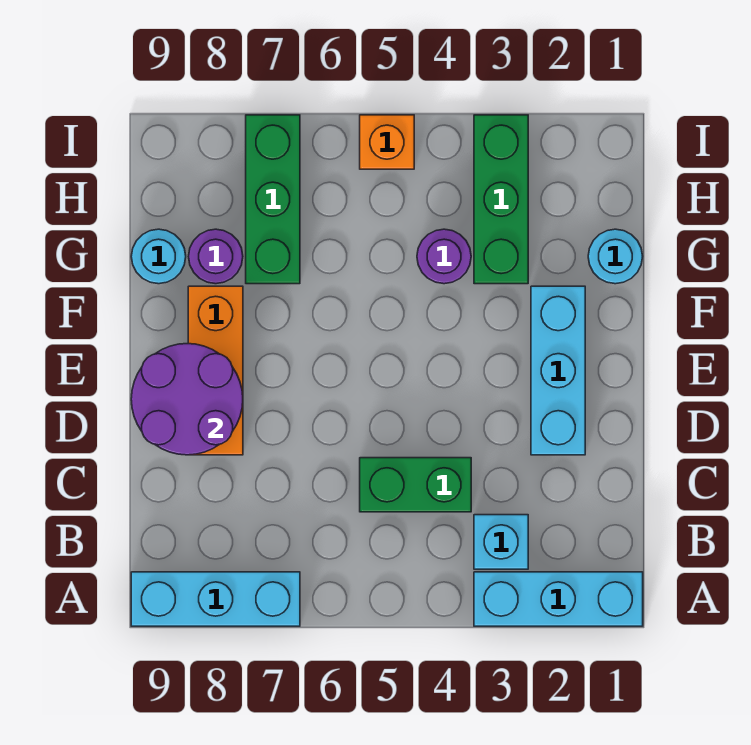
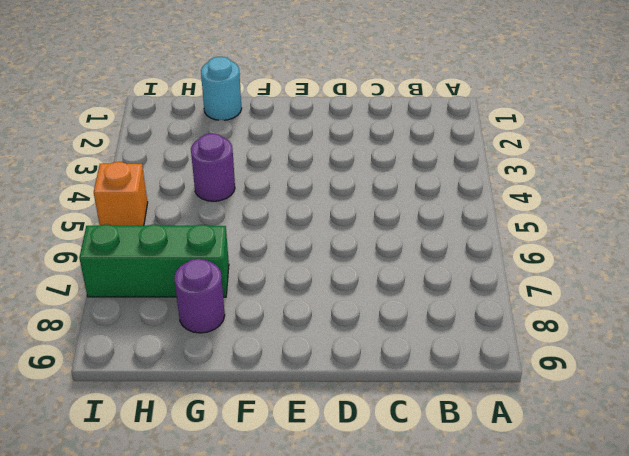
none -> cyan brick A1:A3 level 1
none -> cyan brick A7:A9 level 1
none -> cyan brick B3 level 1

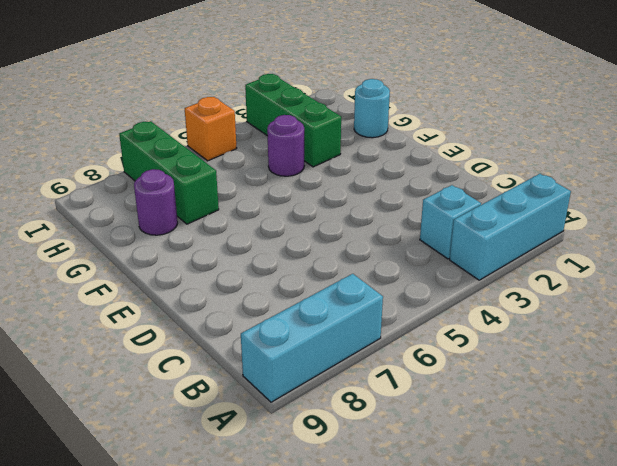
none -> green brick C4:C5 level 1
none -> cyan brick D2:F2 level 1
none -> orange brick D8:F8 level 1

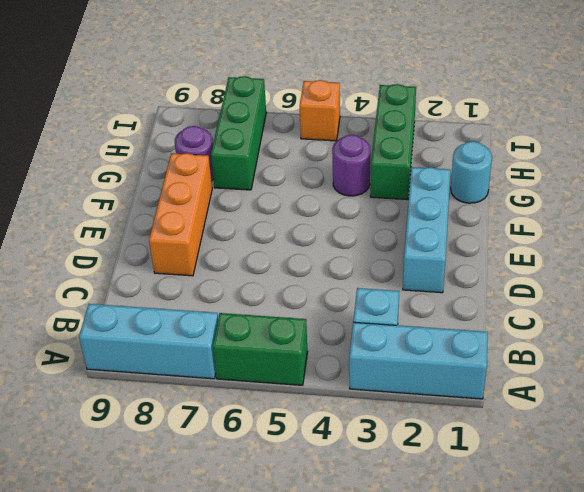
green brick A5:A6 level 1 -> green brick C4:C5 level 1
none -> cyan round brick G9 level 1
none -> purple round brick D8:E9 level 2

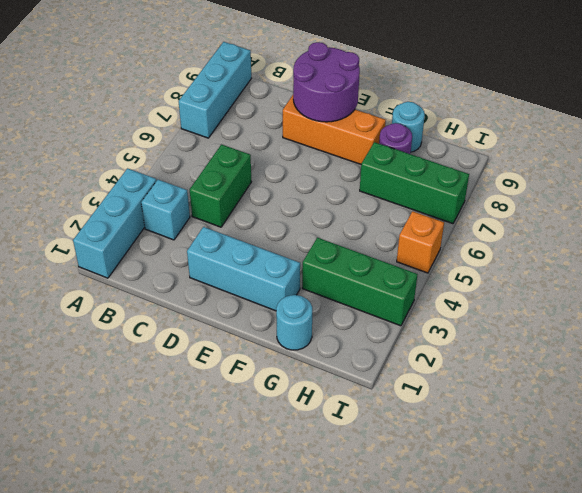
none -> purple round brick G4 level 1

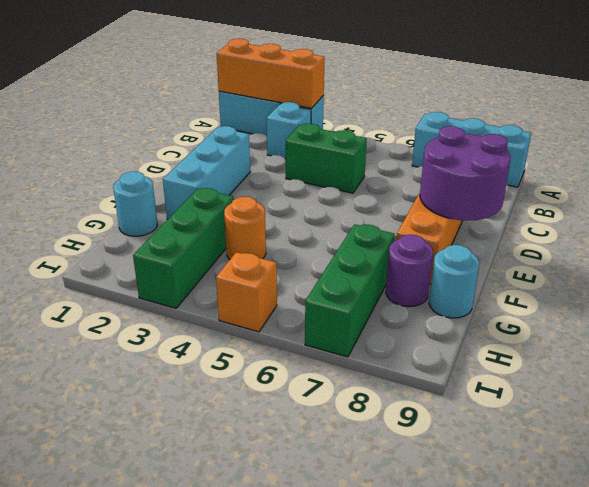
orange brick A1:A3 level 2 -> none
orange round brick G4 level 1 -> purple round brick G4 level 1

